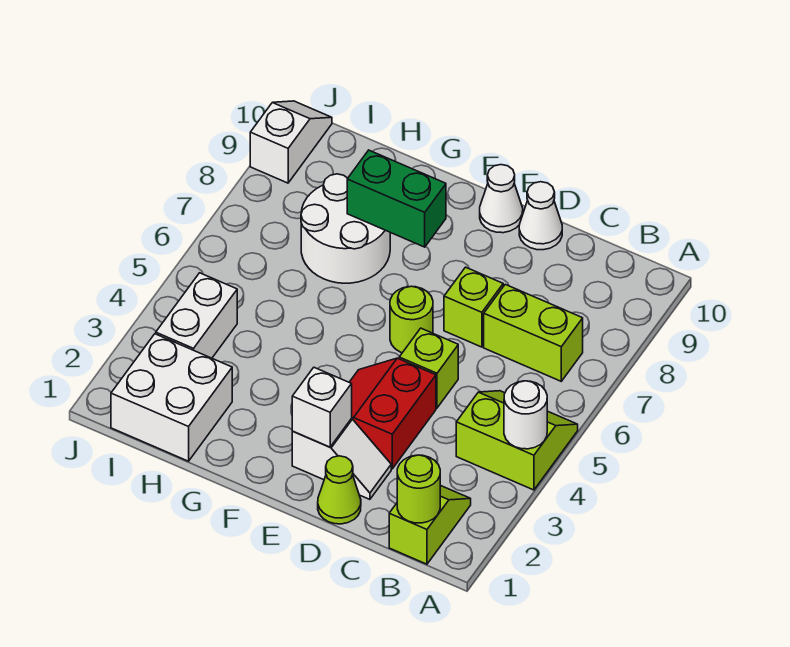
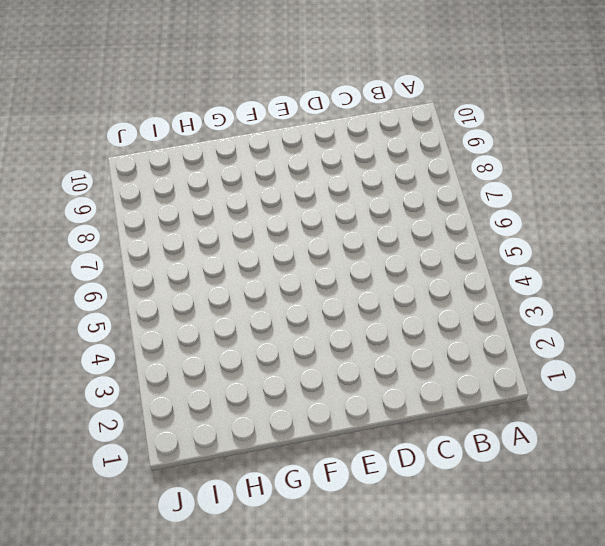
none -> lime slope A4:B5 level 1 top 4
none -> lime slope B1:B2 level 1 top 1
none -> lime brick B7:C7 level 1

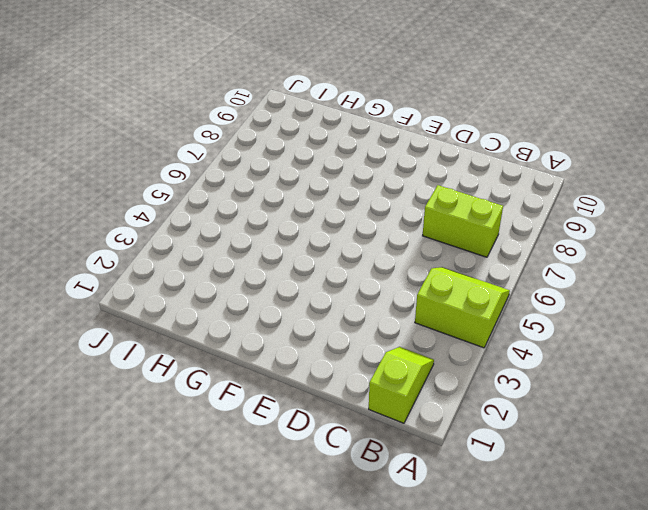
none -> lime cone D1 level 1
none -> white slope D2:E2 level 1 top E
none -> red slope D3:E4 level 1 top D

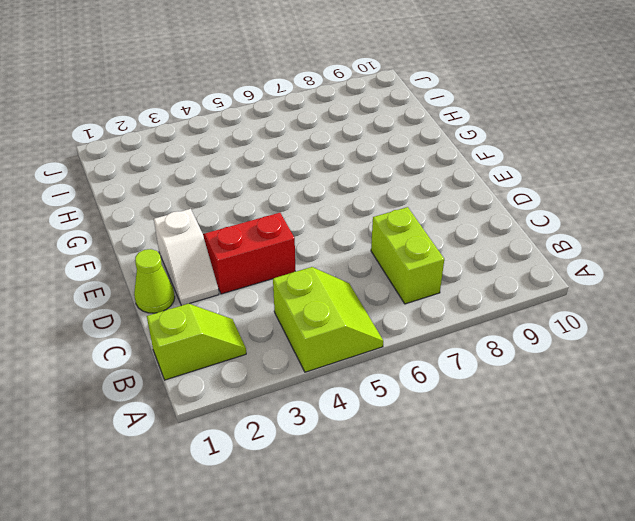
none -> lime brick D5 level 1
none -> lime brick D7 level 1
none -> white cone D10 level 1

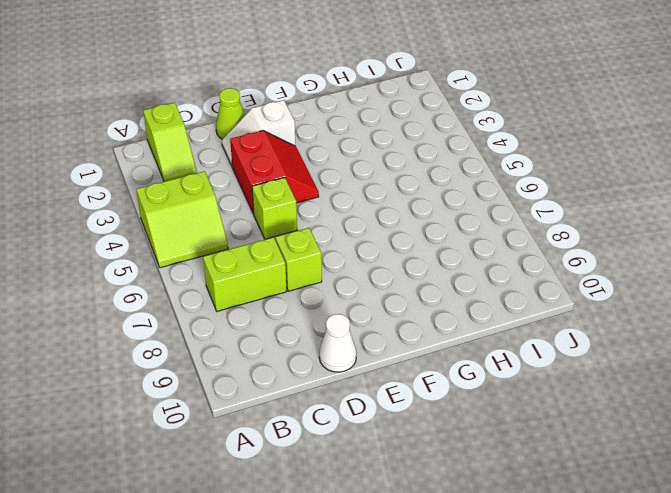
none -> lime round brick E6 level 1
none -> white cone E10 level 1
none -> white round brick G7:H8 level 1

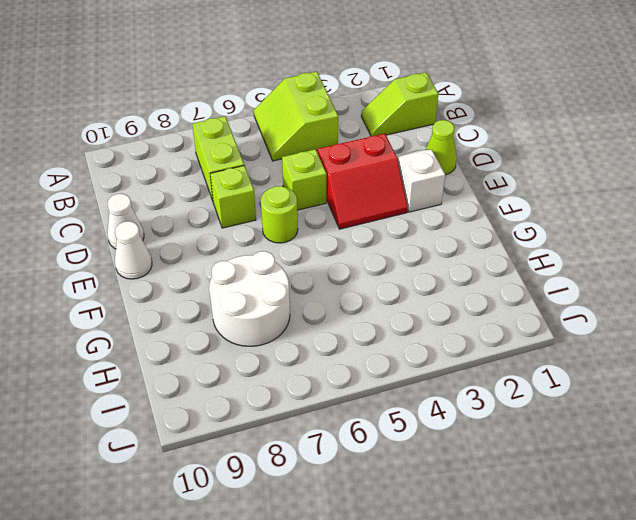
none -> white brick H1:I2 level 1
none -> white brick I3:I4 level 1
none -> white slope J9:J10 level 1 top 9

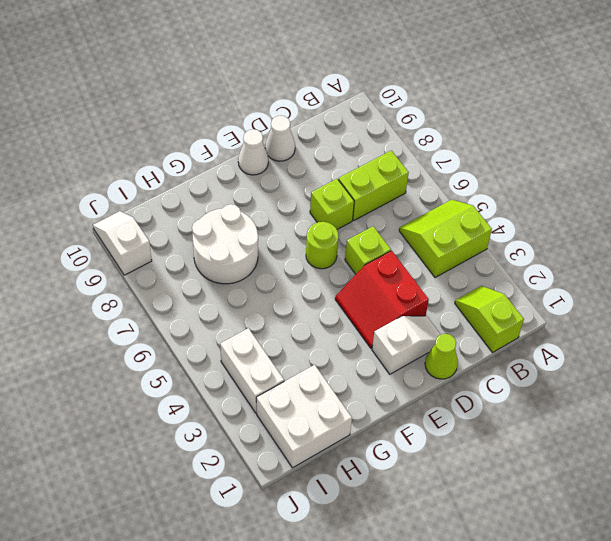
none -> white round brick A4 level 2
none -> lime round brick B1 level 2
none -> white brick E2 level 2

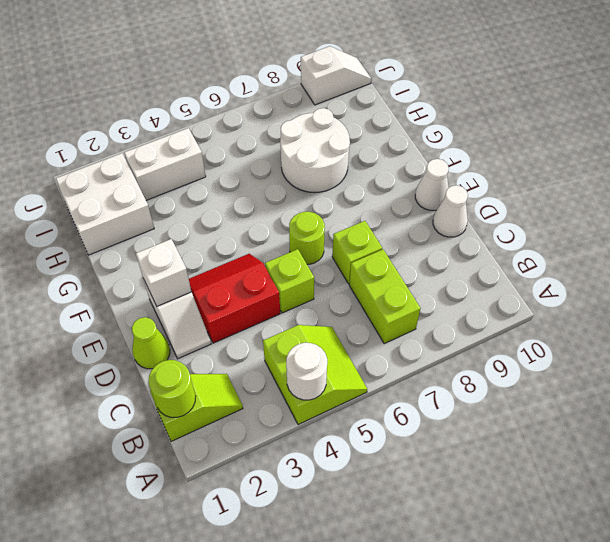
none -> green brick F8:G8 level 2

